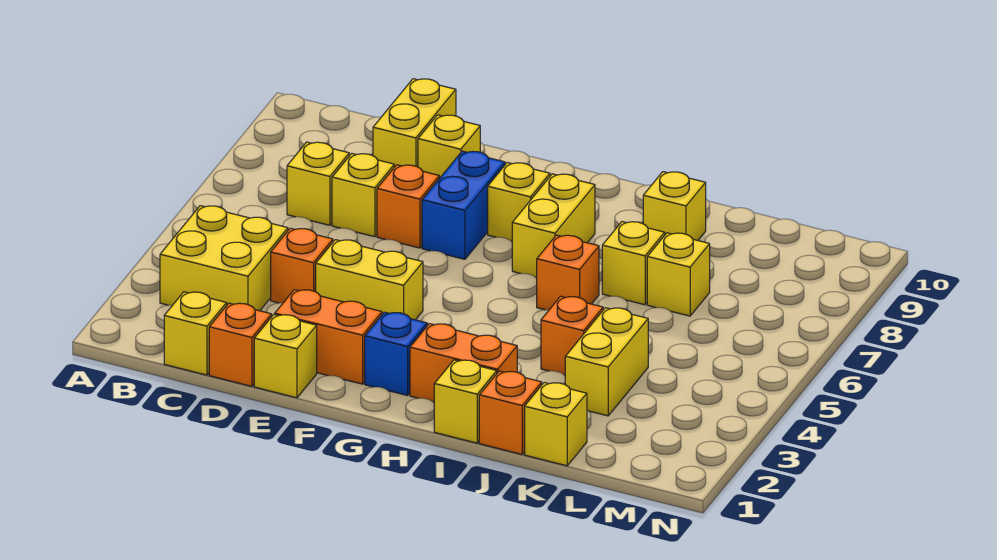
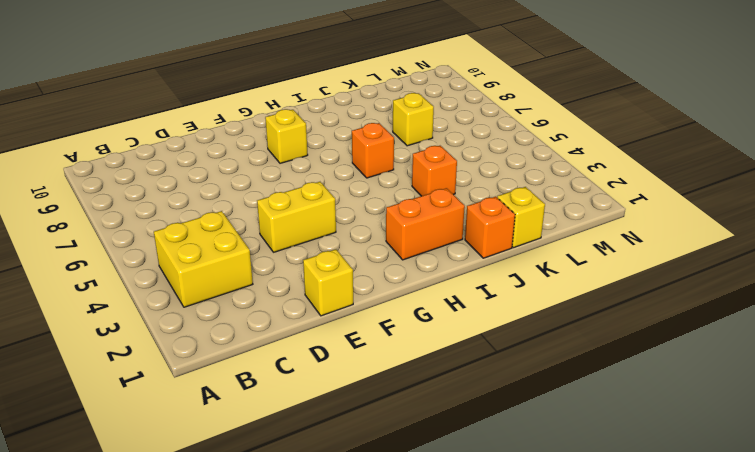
none -> yellow brick C1 level 1
none -> yellow brick C7 level 1
none -> orange brick D1 level 1

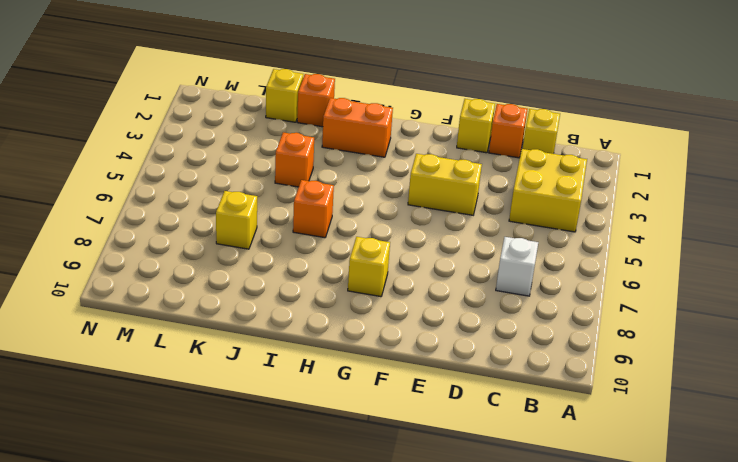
white brick C7 level 1 -> yellow brick C7 level 1
none -> orange brick D4 level 1
none -> yellow brick D7 level 1
none -> yellow brick D9:D10 level 1

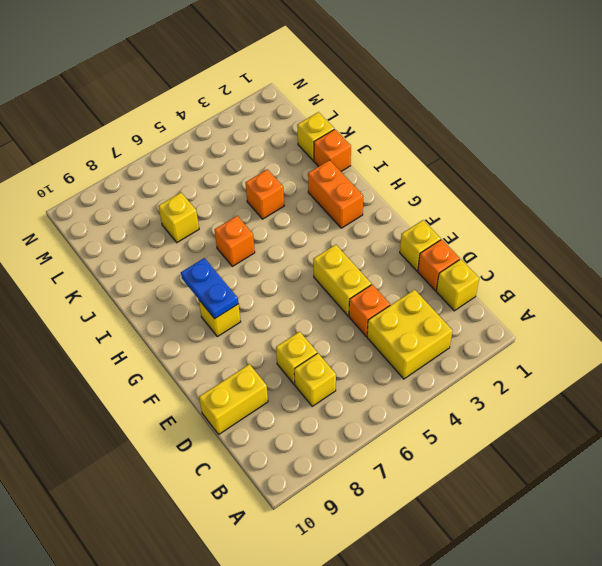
blue plate G8:H8 level 2 -> none
none -> orange brick E2:F2 level 1
none -> orange brick E7 level 1
none -> yellow brick E9 level 1

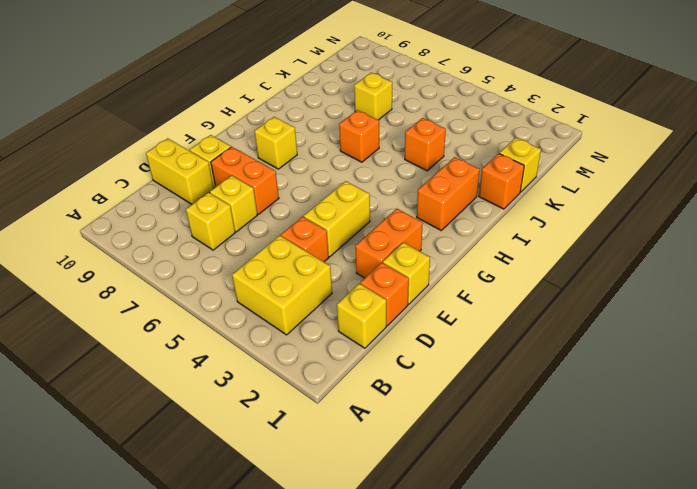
orange brick E7:E8 level 1 -> orange brick E7 level 1
none -> blue brick F7:F8 level 1
none -> blue brick G2 level 1
none -> yellow brick H7:H8 level 1

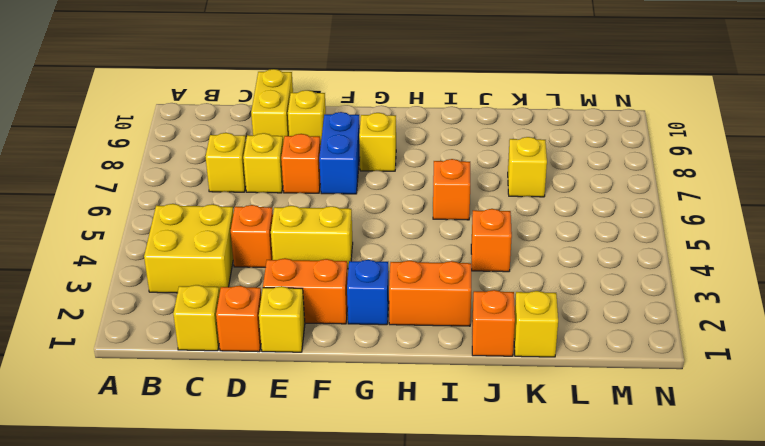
none -> yellow brick H7:H8 level 1
none -> yellow brick I1 level 1
none -> yellow brick J7 level 1

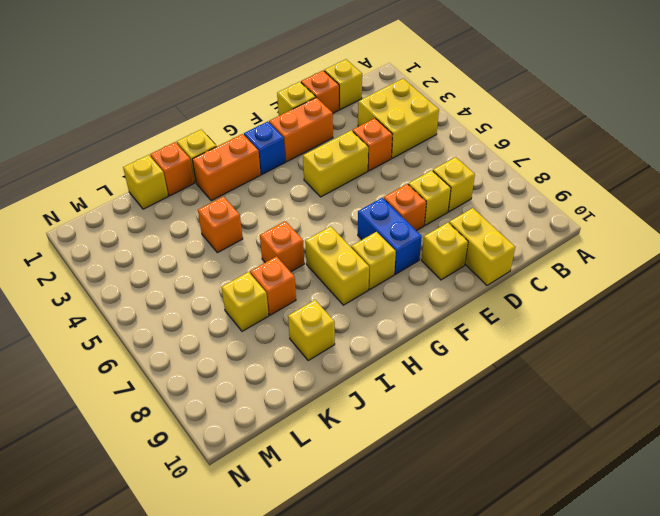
orange brick J7 level 1 -> yellow brick J7 level 1
none -> yellow brick K3:K4 level 1

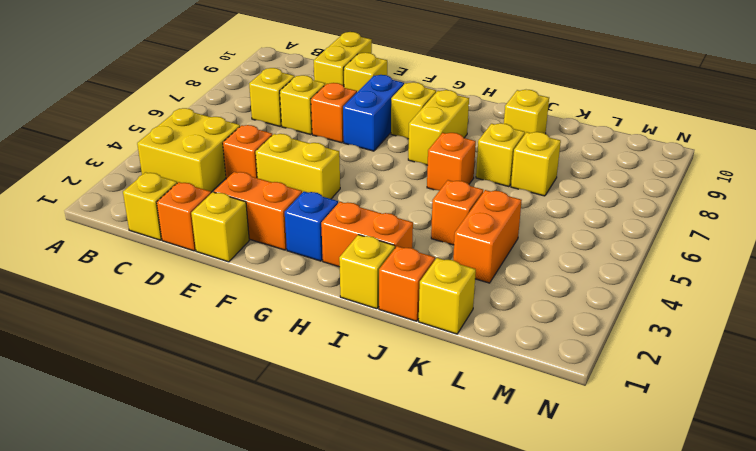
orange brick K3:K4 level 1 -> yellow brick K3:K4 level 1

